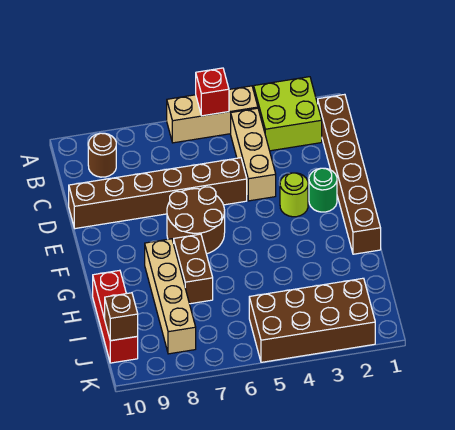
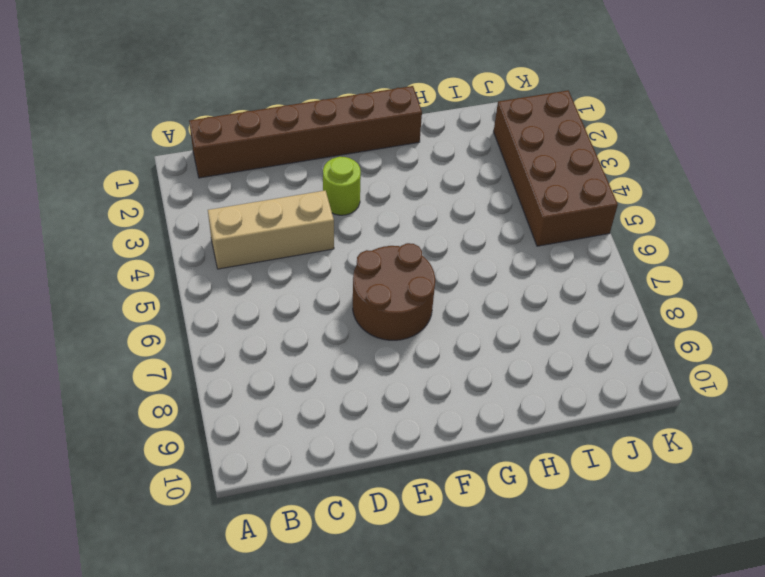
none -> lime brick A2:B3 level 1
none -> tan brick A4:A6 level 1
none -> brown round brick B9 level 1

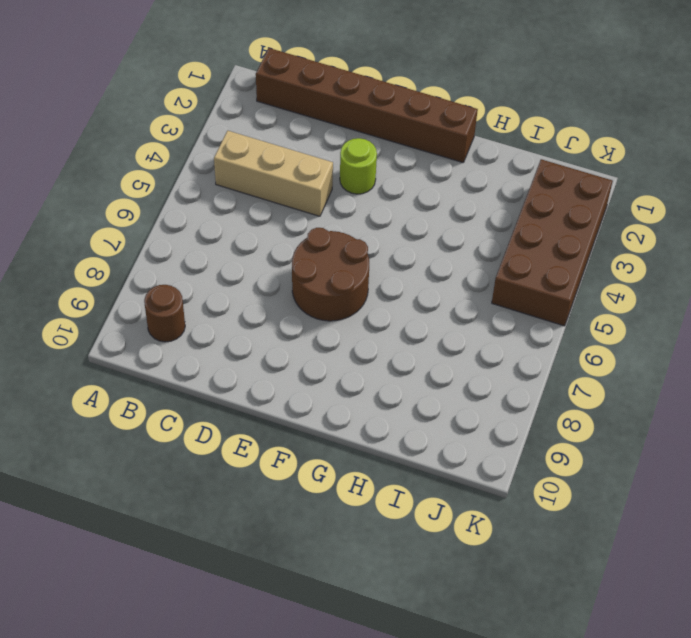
none -> lime brick A2:B3 level 1
none -> tan brick A4:A6 level 1
none -> brown brick D5:D10 level 1

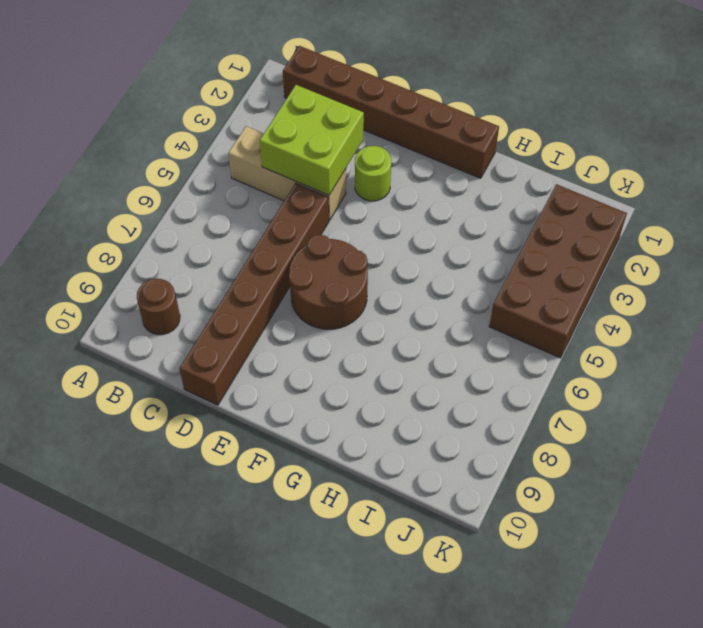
lime brick C3:D4 level 2 -> lime brick A2:B3 level 1
none -> tan brick A4:A6 level 1
none -> green round brick E2 level 1
none -> brown brick G7:H7 level 1

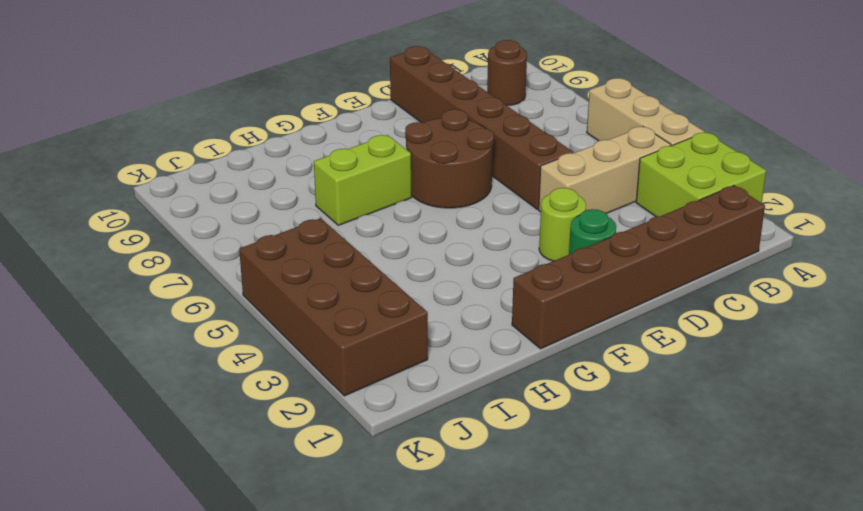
lime brick G7:H7 level 1 -> brown brick G7:H7 level 1
none -> tan brick G8:J8 level 1
none -> red brick H10:J10 level 1
none -> red brick A5 level 2

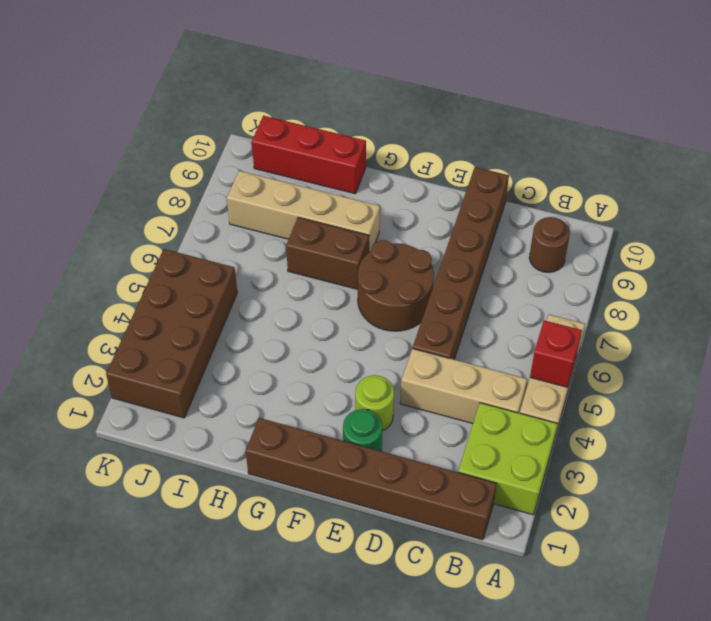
none -> brown brick J10 level 2

